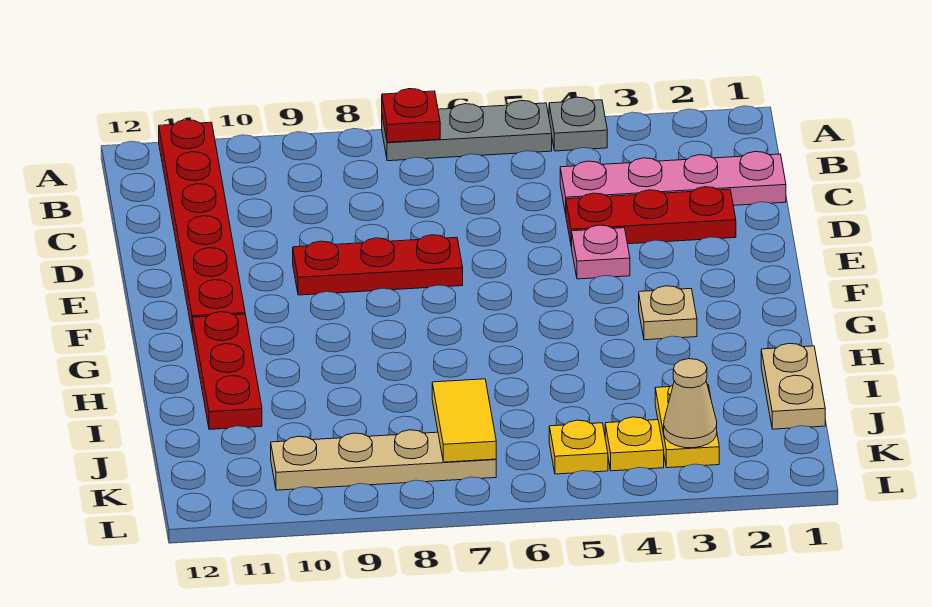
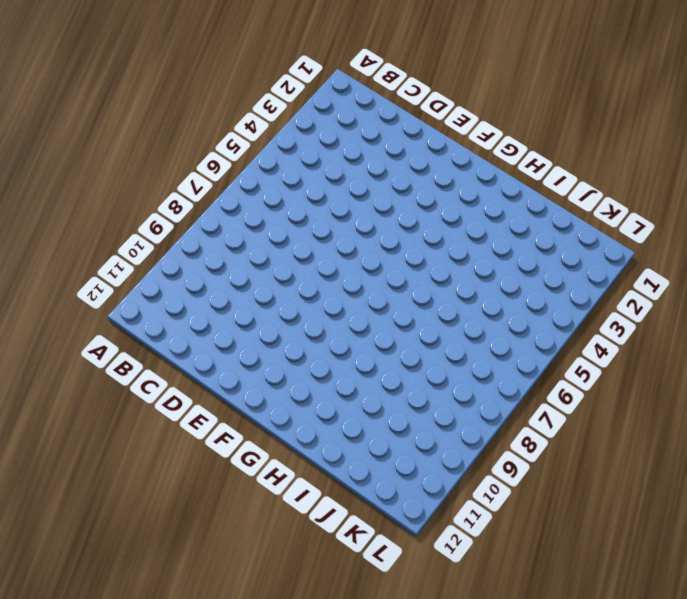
none -> grey plate A4 level 1
none -> grey plate A5:A7 level 1
none -> red plate A11:F11 level 1

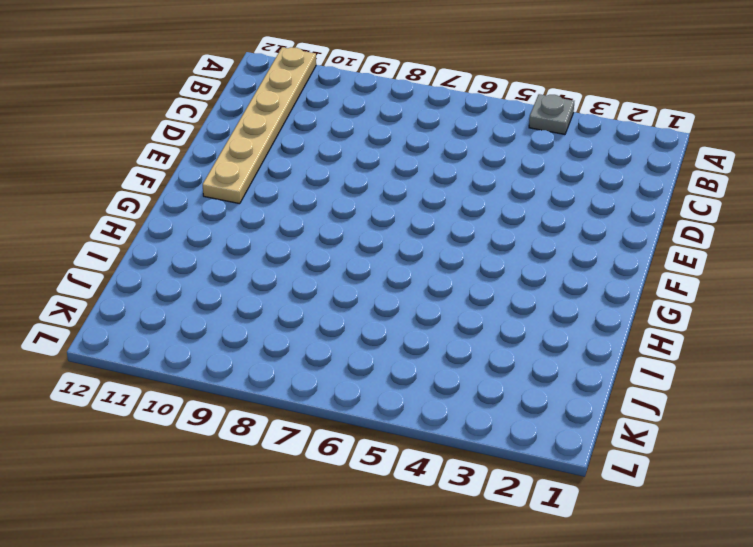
tan plate A11:F11 level 1 -> red plate A11:F11 level 1
none -> grey plate A5:A7 level 1
none -> pink plate C1:C4 level 1
none -> red plate D2:D4 level 1

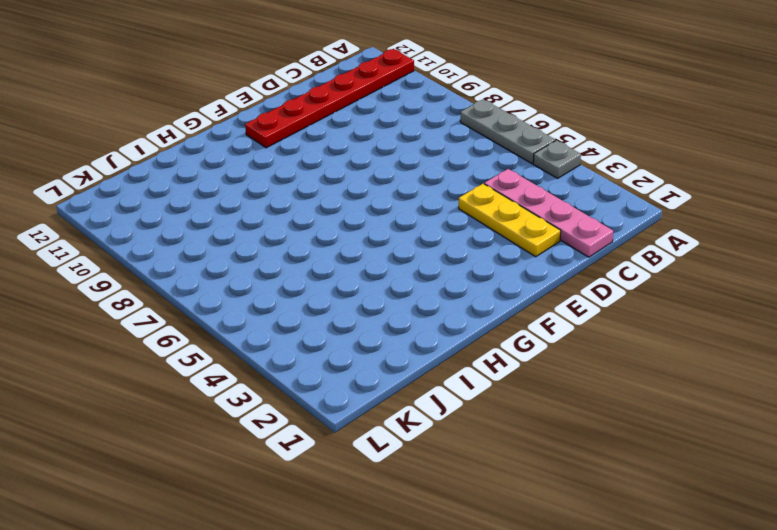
yellow plate D2:D4 level 1 -> red plate D2:D4 level 1
none -> pink plate E4 level 1
none -> red plate E7:E9 level 1
none -> tan plate G3 level 1

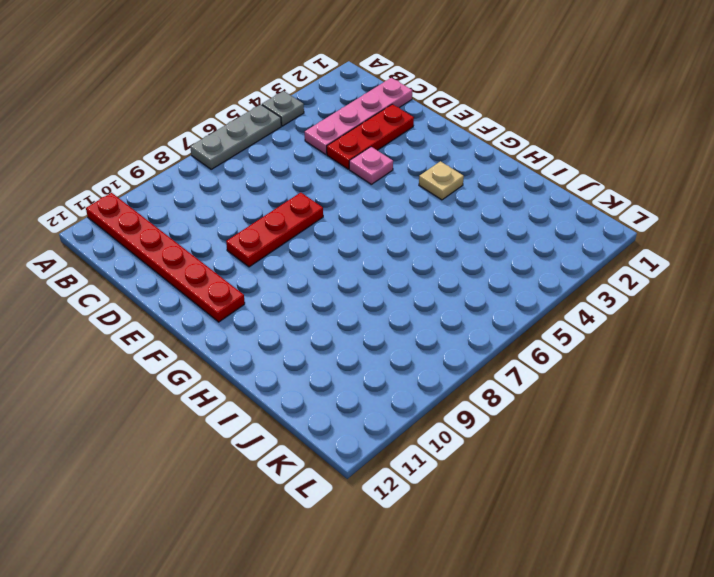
none -> red plate G11:I11 level 1
none -> tan plate I1:J1 level 1
none -> yellow plate J3:K3 level 1

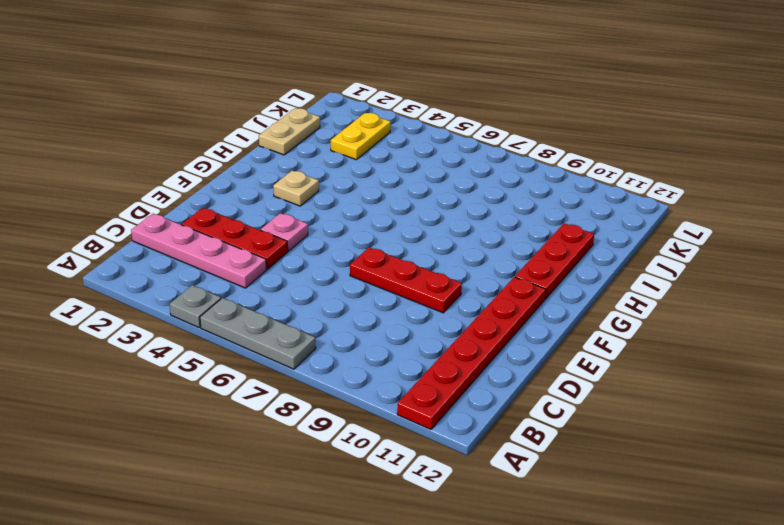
none -> yellow plate K4 level 1
none -> yellow plate K5 level 1
none -> tan plate K7:K10 level 1

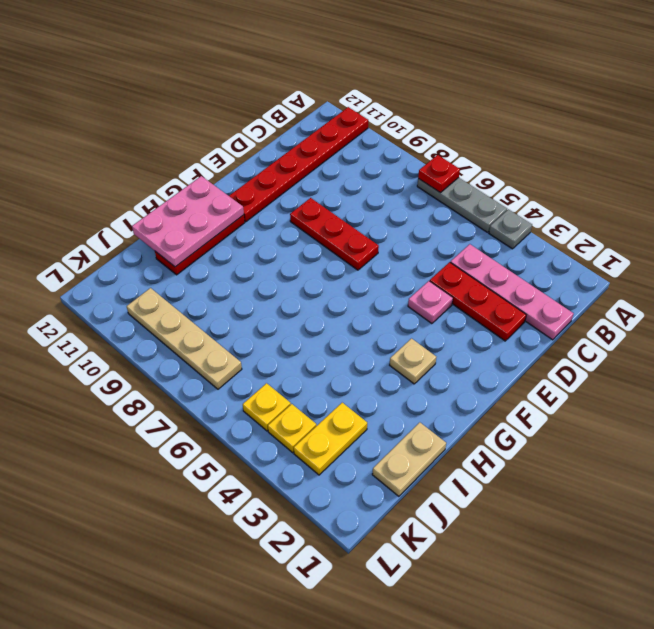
pink plate G11:I12 level 2 -> none
none -> yellow tile J7:K7 level 2
none -> tan cone K3 level 2

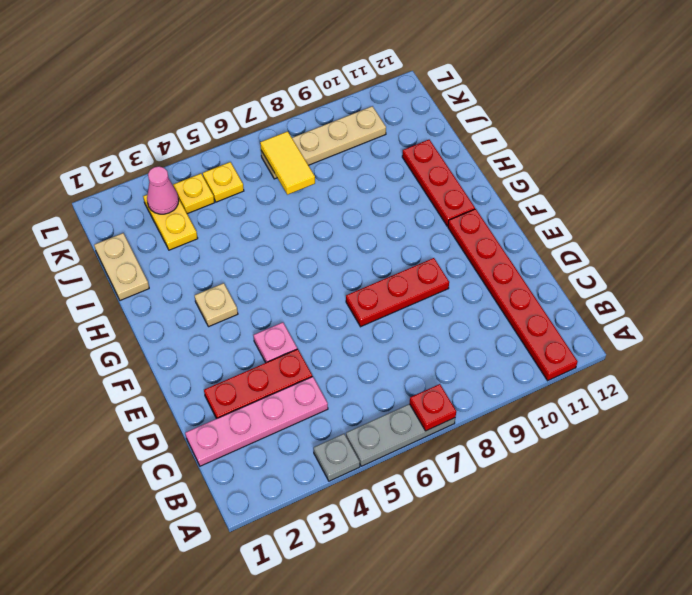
pink cone K3 level 2 -> tan cone K3 level 2

